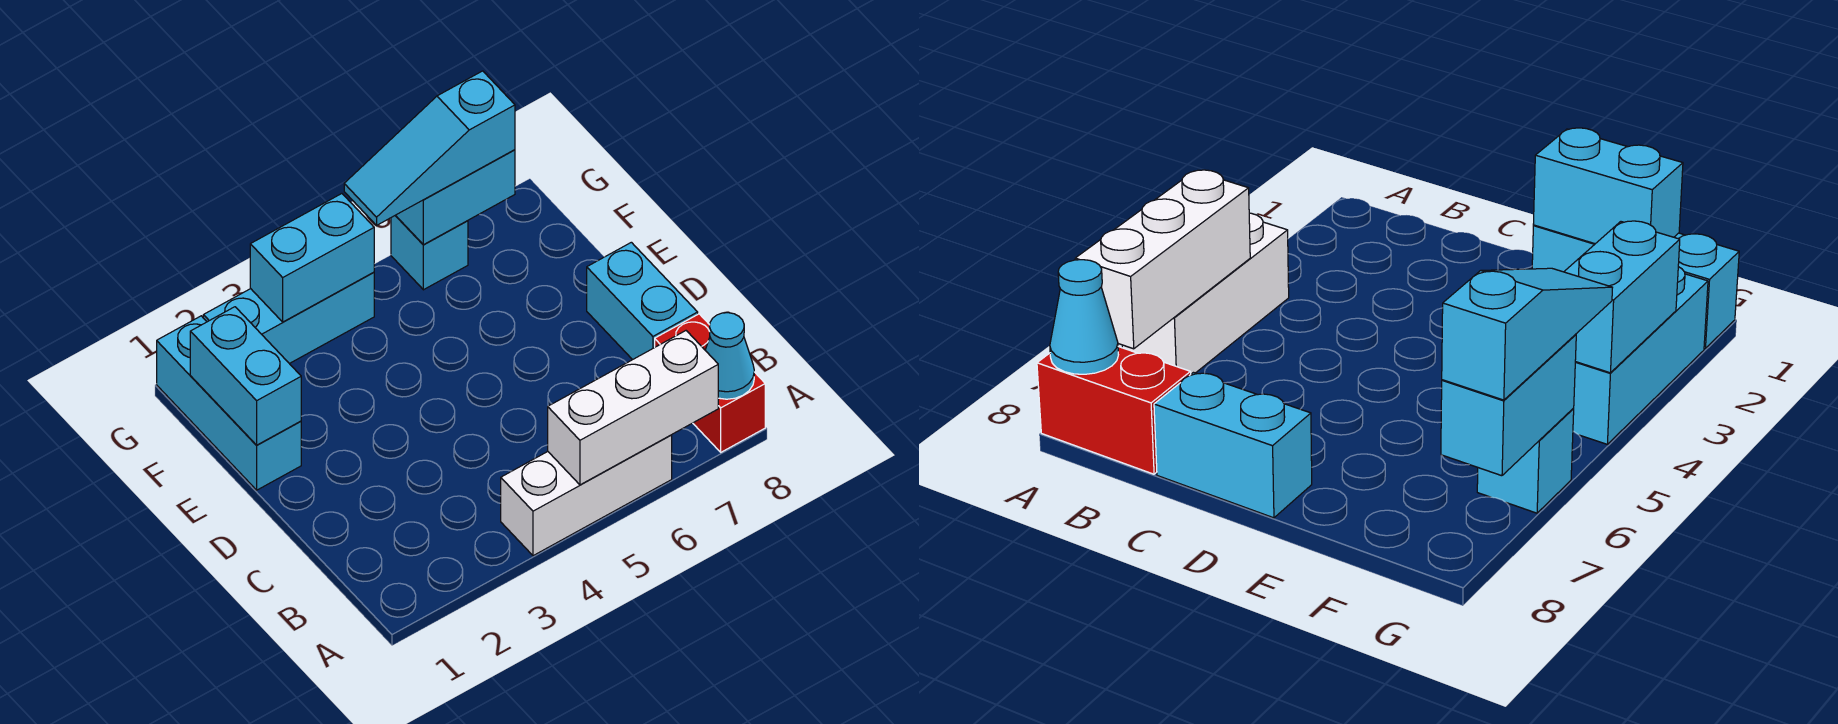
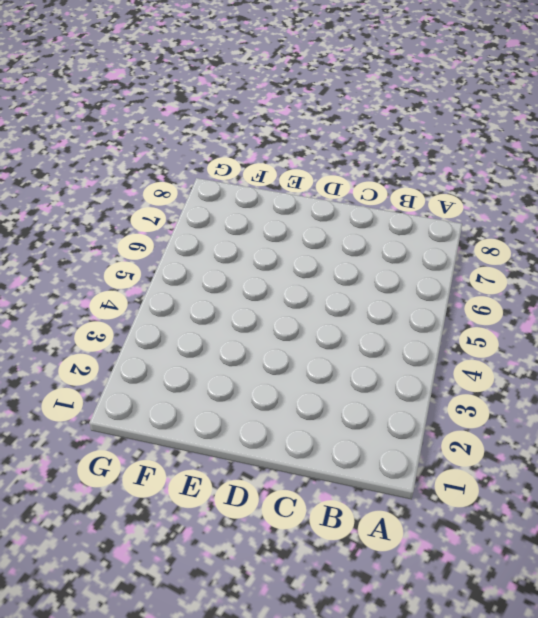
none -> white brick A4:A6 level 1
none -> red brick A8:B8 level 1
none -> cyan brick C8:D8 level 1

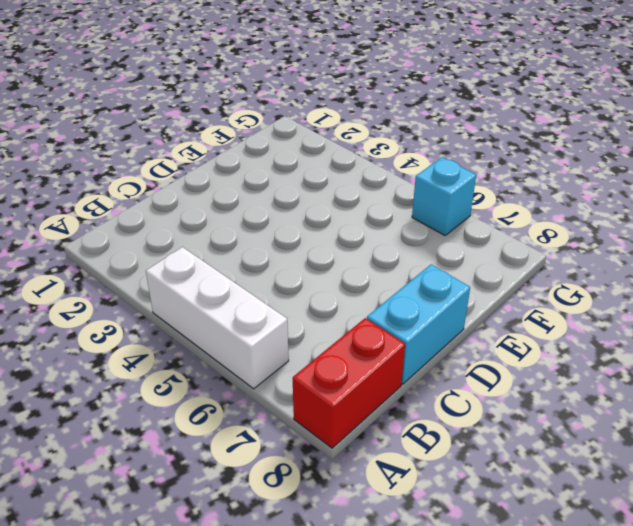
none -> cyan brick E1:G1 level 1
none -> cyan brick G2:G4 level 1
none -> white brick A5:A7 level 2

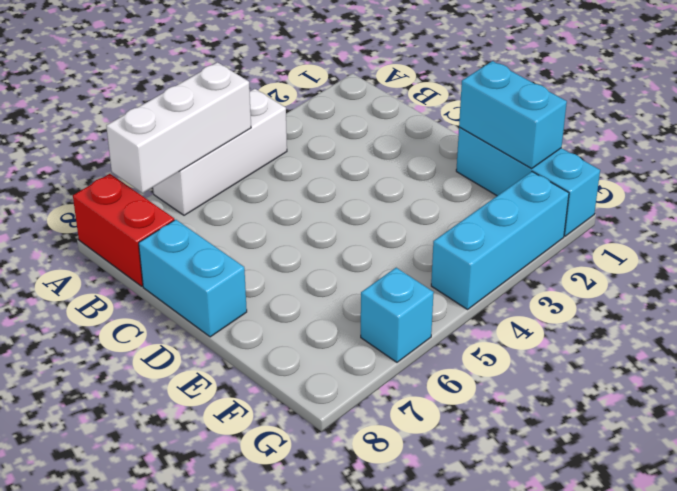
none -> cyan cone A8 level 2
none -> cyan brick G3:G4 level 2
none -> cyan brick G6:G7 level 2

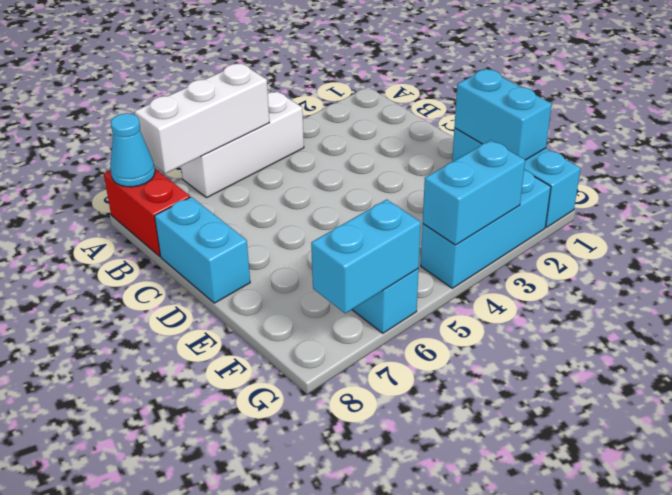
none -> cyan slope G5:G7 level 3 top 7

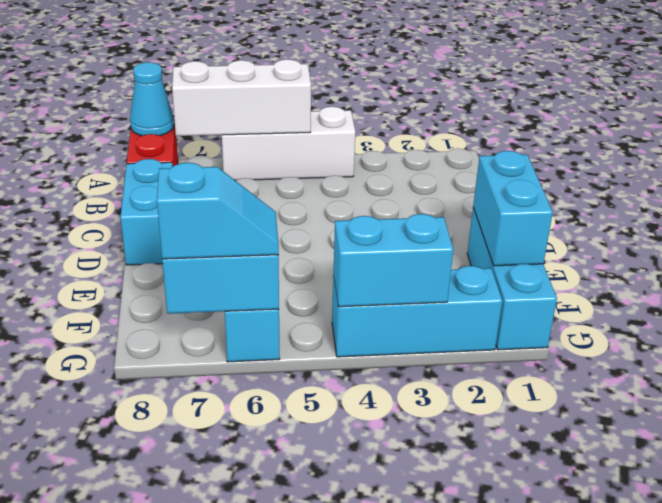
cyan slope G6:G7 level 3 top 7 -> cyan slope G5:G7 level 3 top 7

